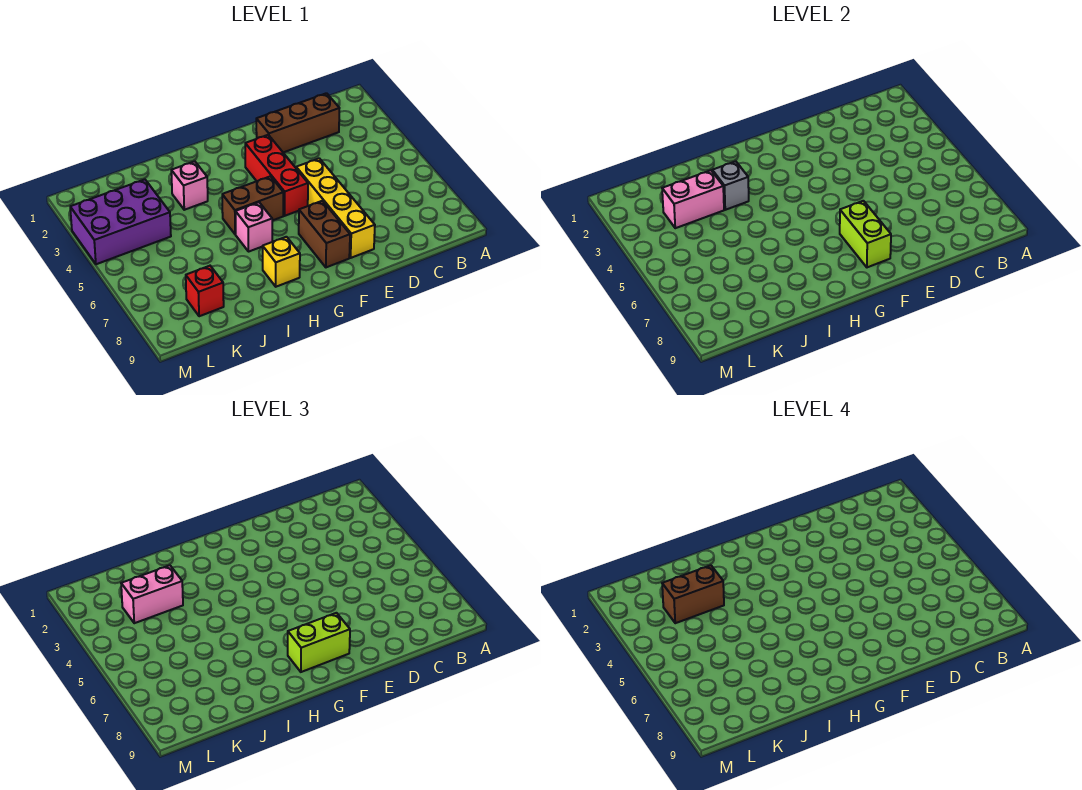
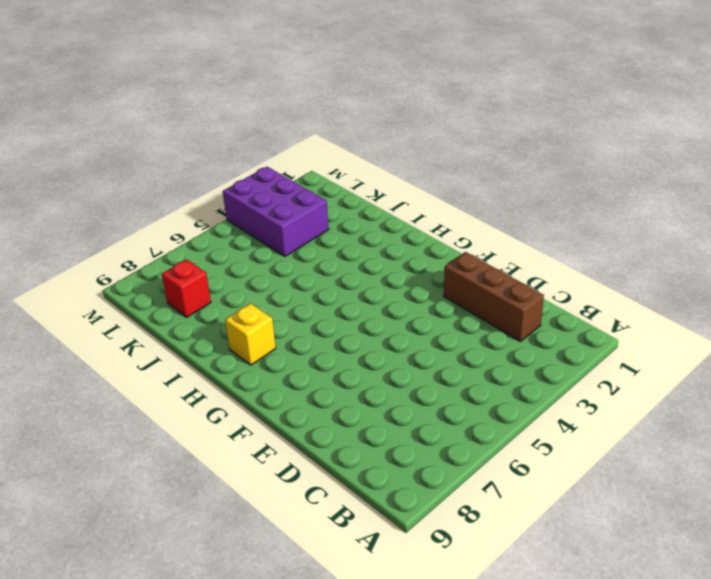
none -> yellow brick E5:E8 level 1
none -> red brick F3:F5 level 1
none -> brown brick F7:F8 level 1

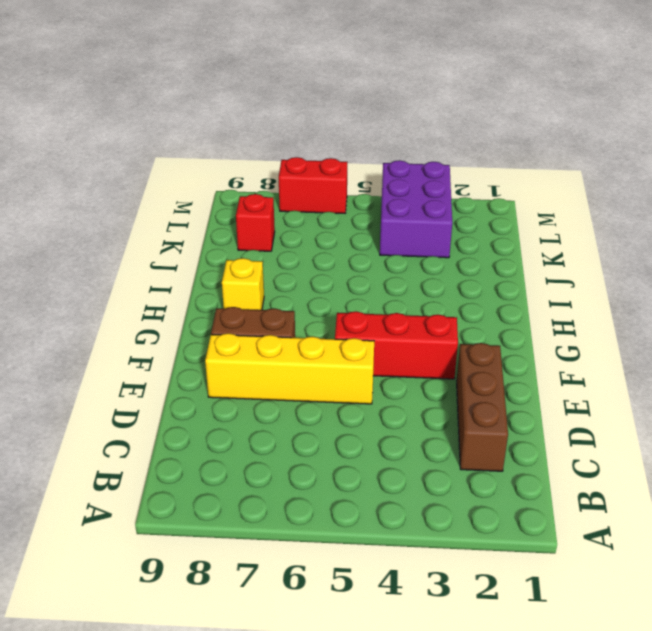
red brick M6:M7 level 1 -> none
none -> brown brick G5:H5 level 1
none -> pink brick H6 level 1
none -> pink brick I3 level 1

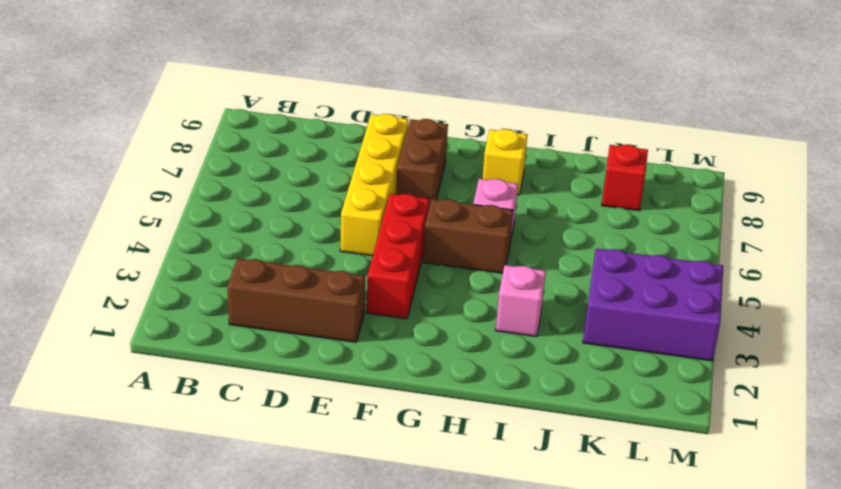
none -> lime brick F7:F8 level 2
none -> grey brick I3 level 2
none -> pink brick J3:K3 level 2

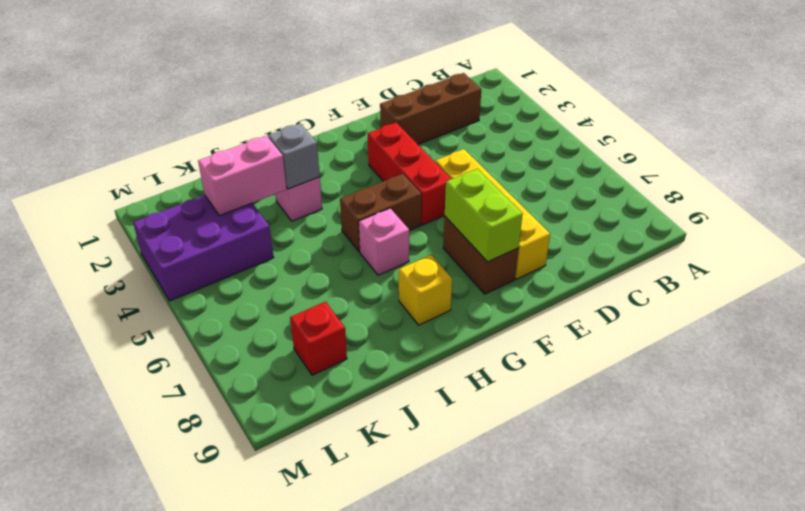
none -> lime brick F8:G8 level 3
none -> pink brick J3:K3 level 3
none -> brown brick J3:K3 level 4

